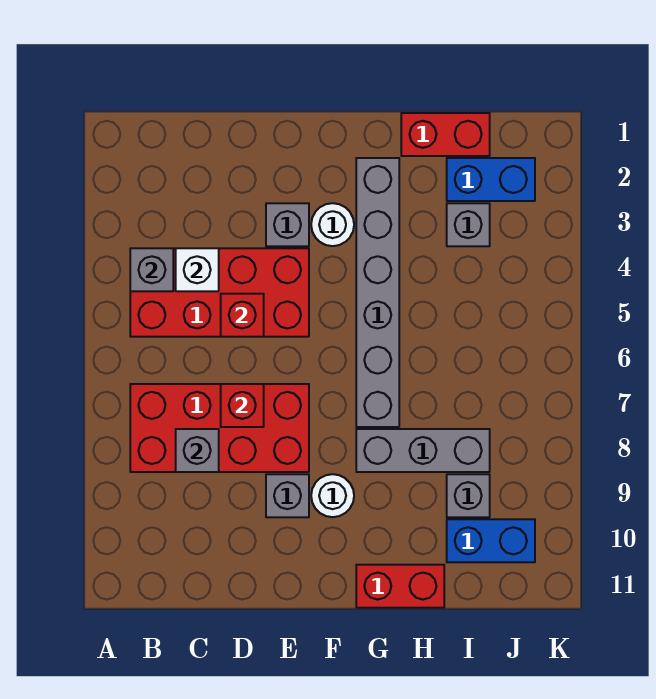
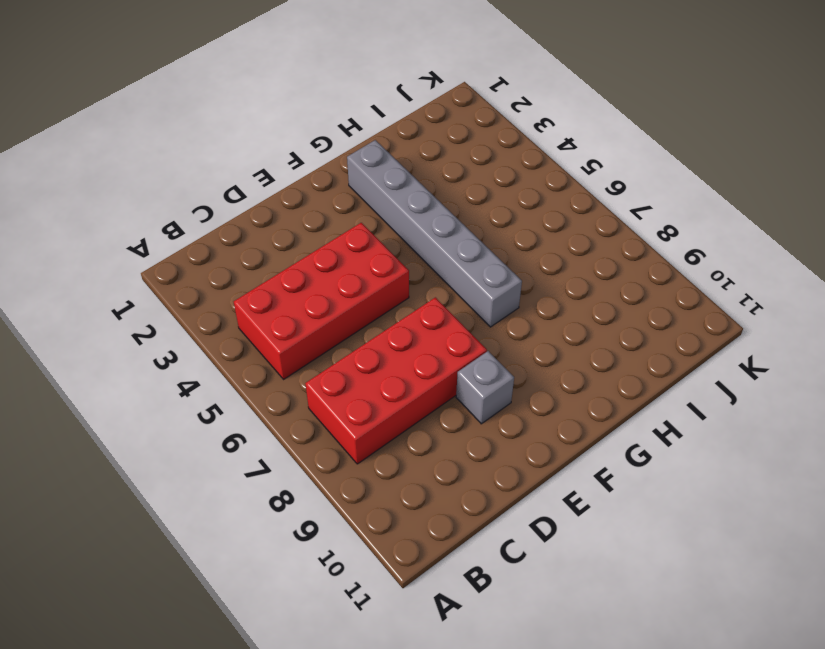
none -> grey brick E3 level 1
none -> white round brick F3 level 1
none -> white round brick F9 level 1

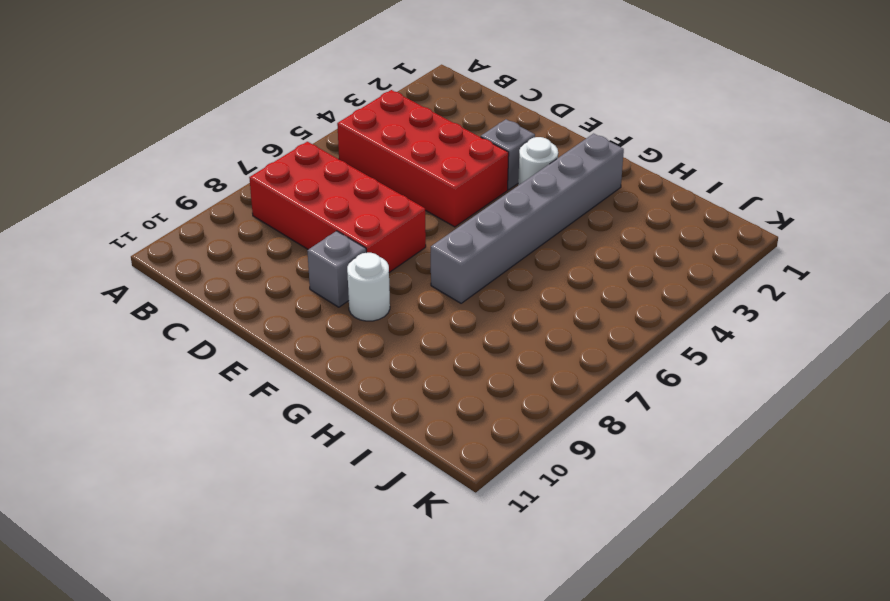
none -> grey brick G8:I8 level 1
none -> red brick G11:H11 level 1
none -> red brick H1:I1 level 1

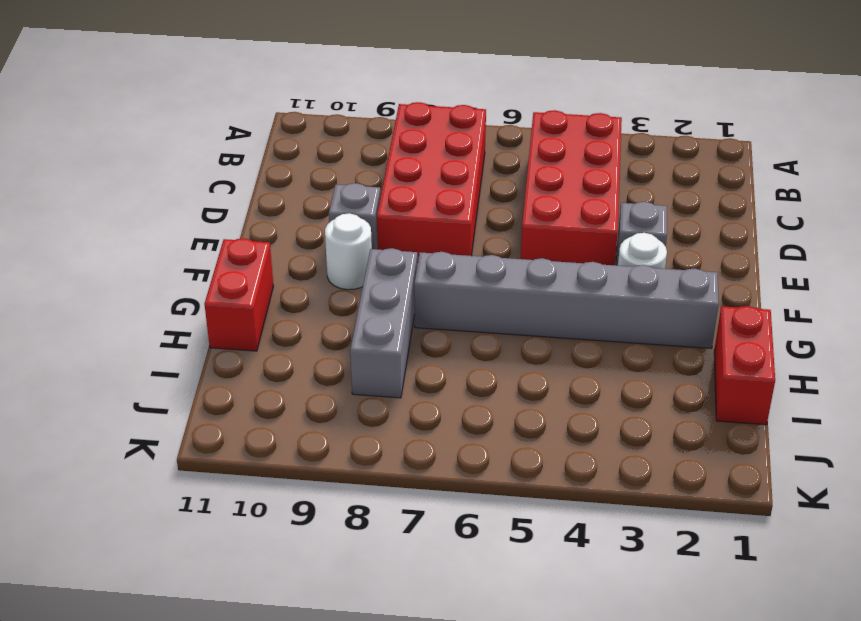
none -> blue brick I2:J2 level 1
none -> grey brick I3 level 1
none -> grey brick I9 level 1

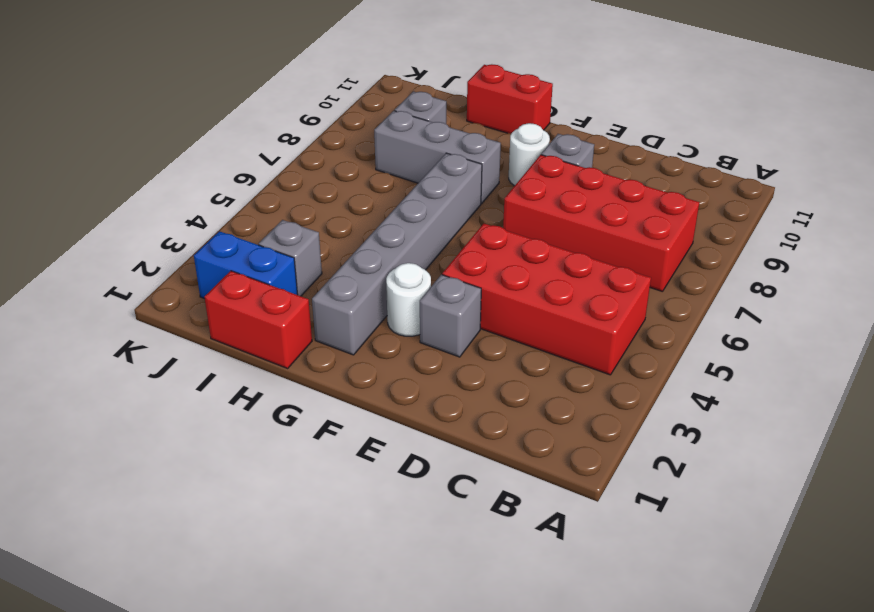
none -> blue brick I10:J10 level 1
none -> grey brick B4 level 2
none -> white brick C4 level 2

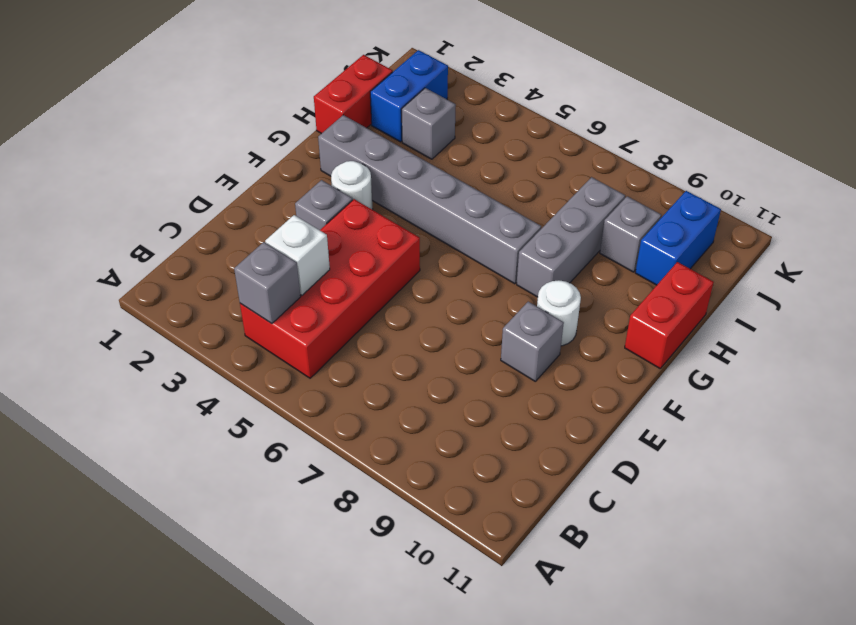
none -> red brick B7:E8 level 1
none -> grey brick C8 level 2
none -> red brick D5 level 2

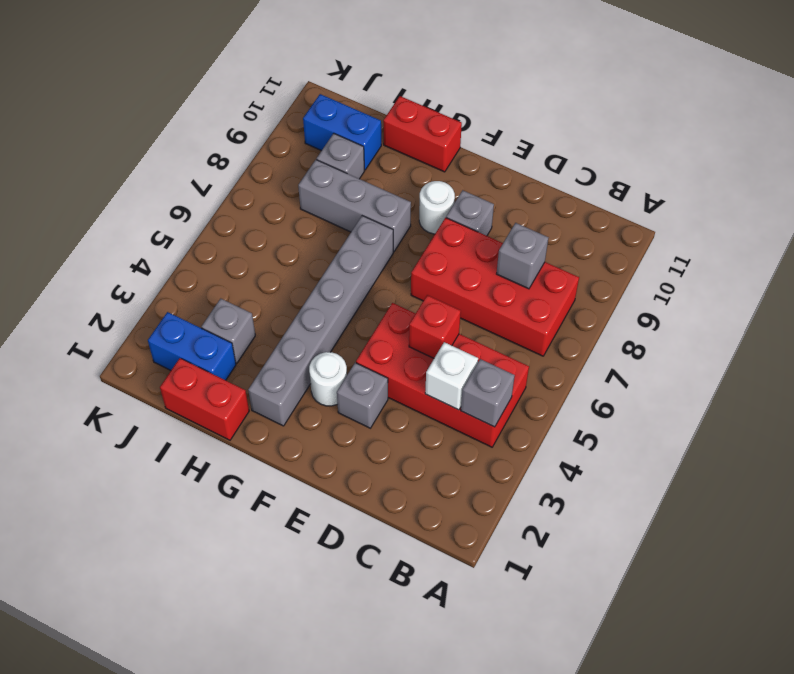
none -> red brick D7 level 2

